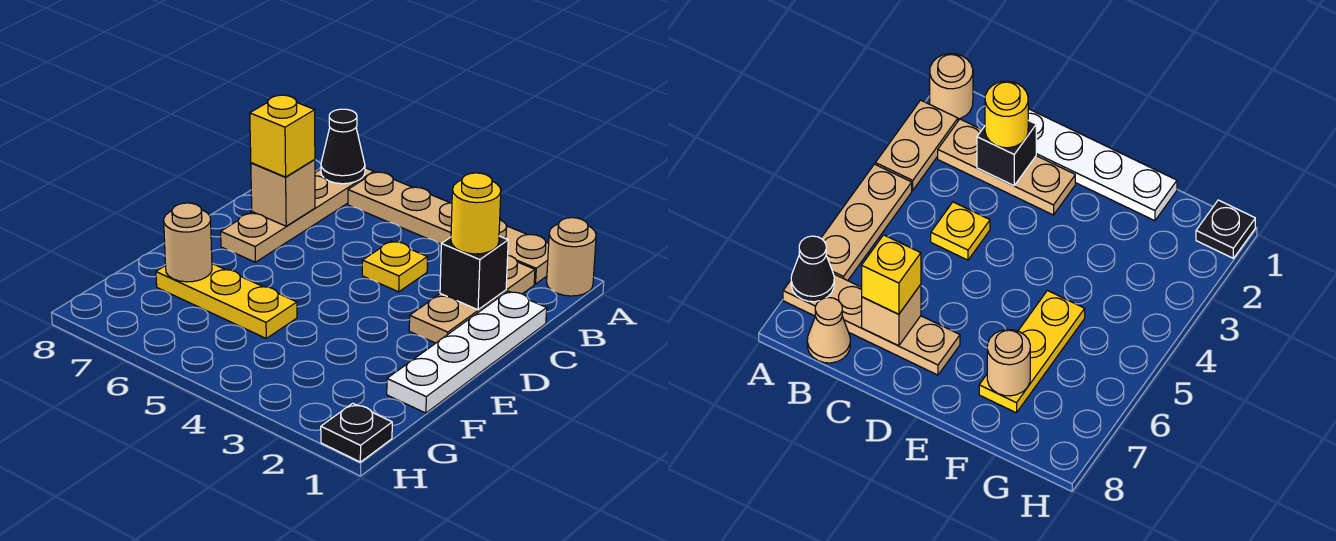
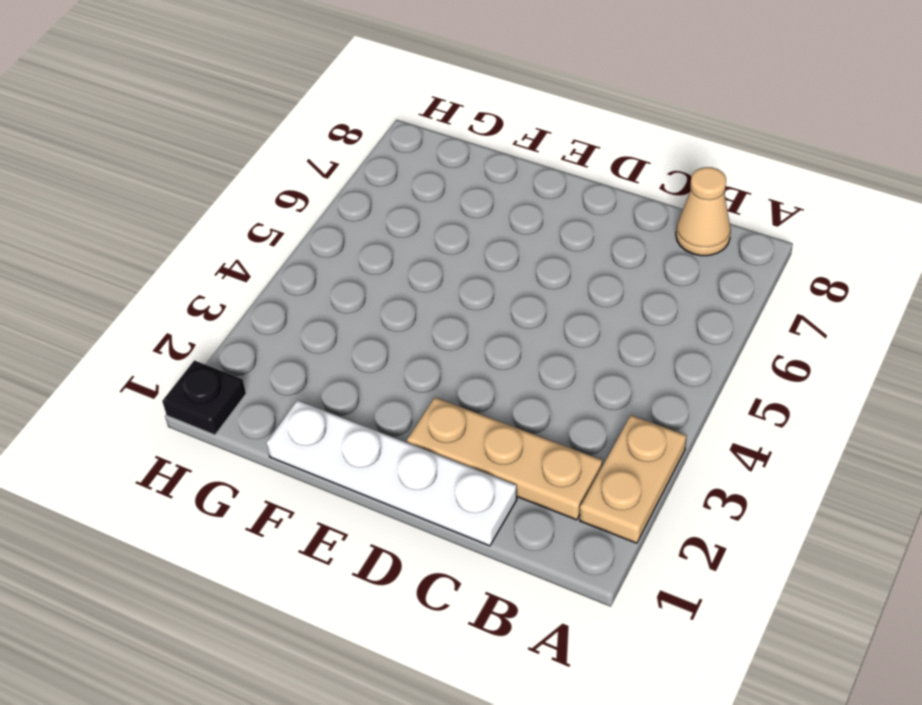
none -> tan round brick A1 level 1
none -> tan plate A4:A6 level 1
none -> tan plate A7:D7 level 1

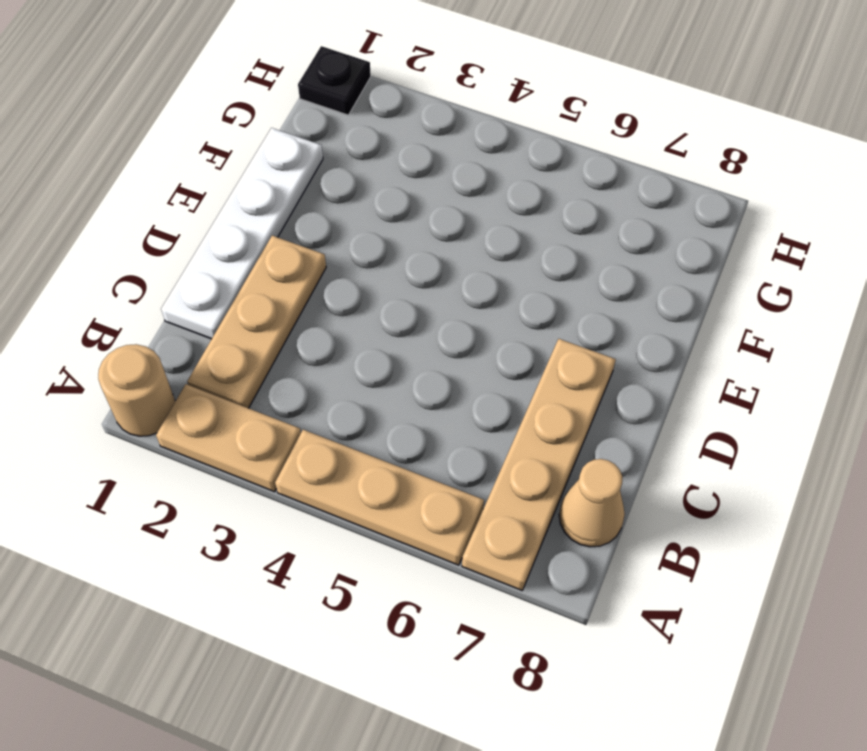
none -> yellow plate C4 level 1
none -> yellow plate F5:F7 level 1
none -> black cone A7 level 2

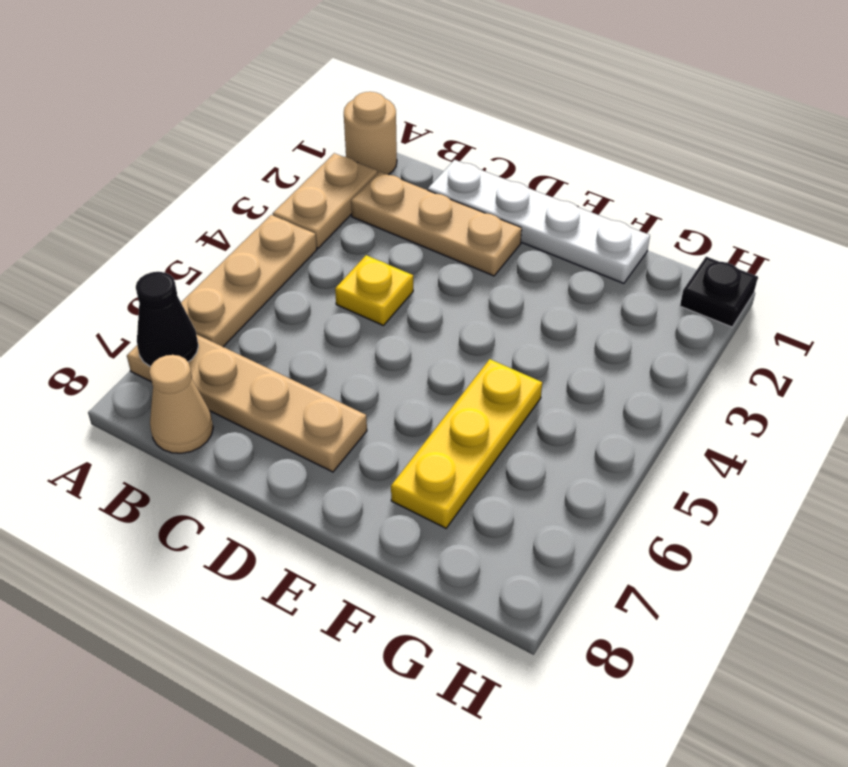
none -> black brick C2 level 2
none -> tan brick C7 level 2
none -> tan round brick F7 level 2

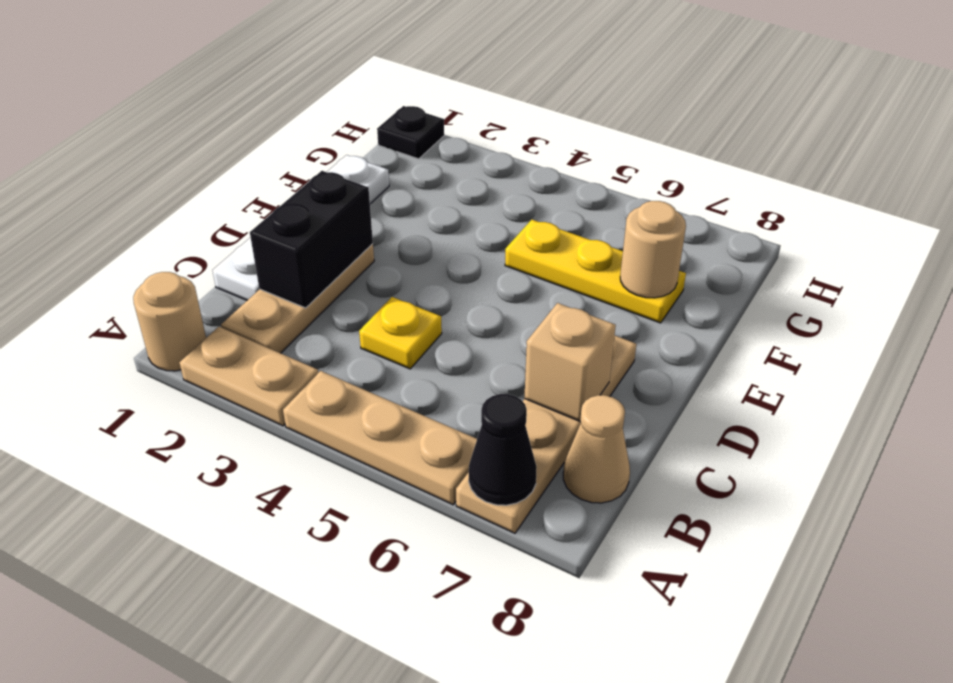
black brick C2:D2 level 2 -> black brick C2 level 2
none -> yellow round brick C2 level 3
none -> yellow brick C7 level 3

